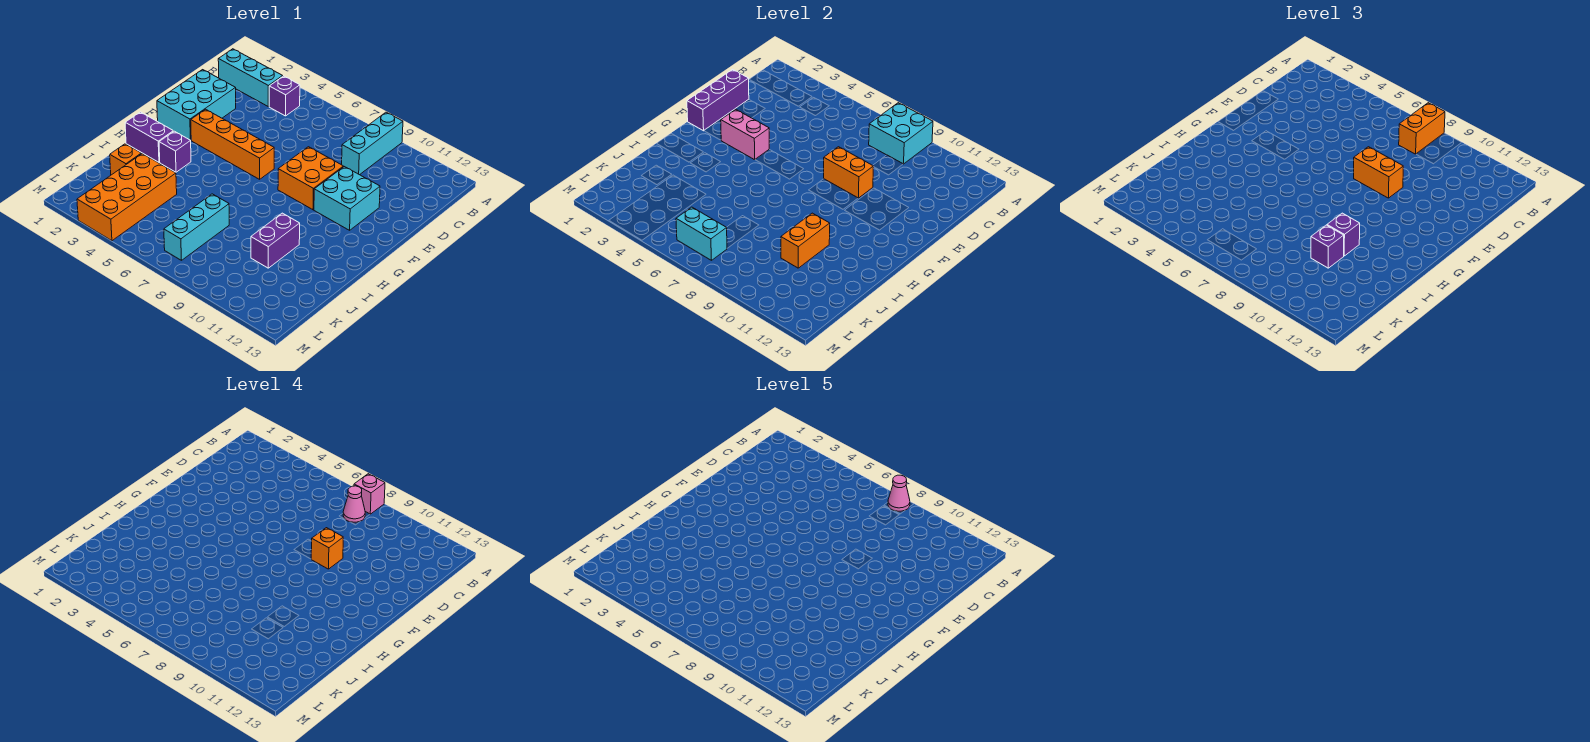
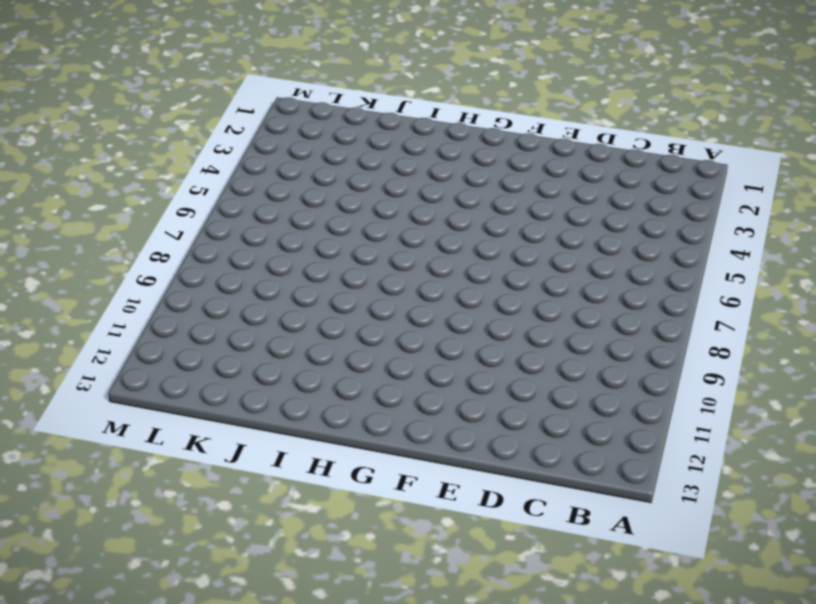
none -> cyan brick A9:C9 level 1
none -> cyan brick B1:B3 level 1
none -> purple brick B4 level 1

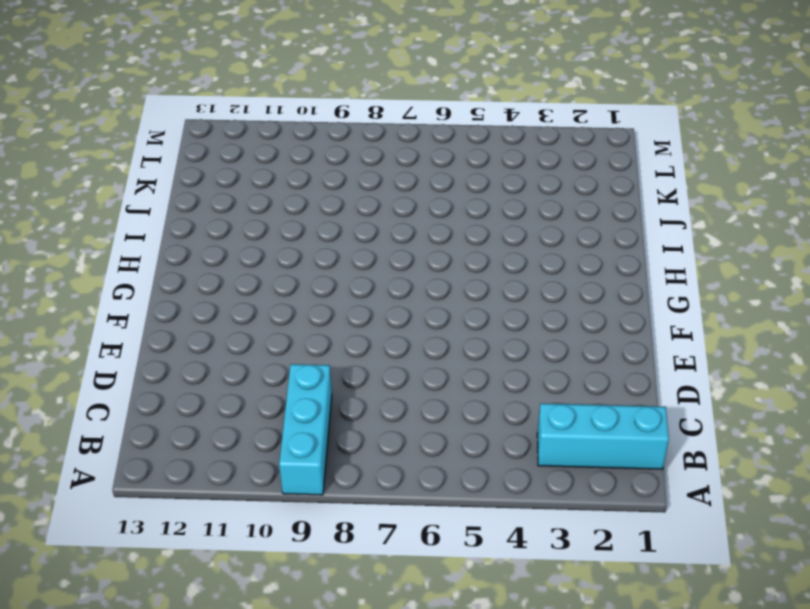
none -> purple brick B4 level 1
none -> cyan brick D1:F2 level 1
none -> orange brick E8:F9 level 1

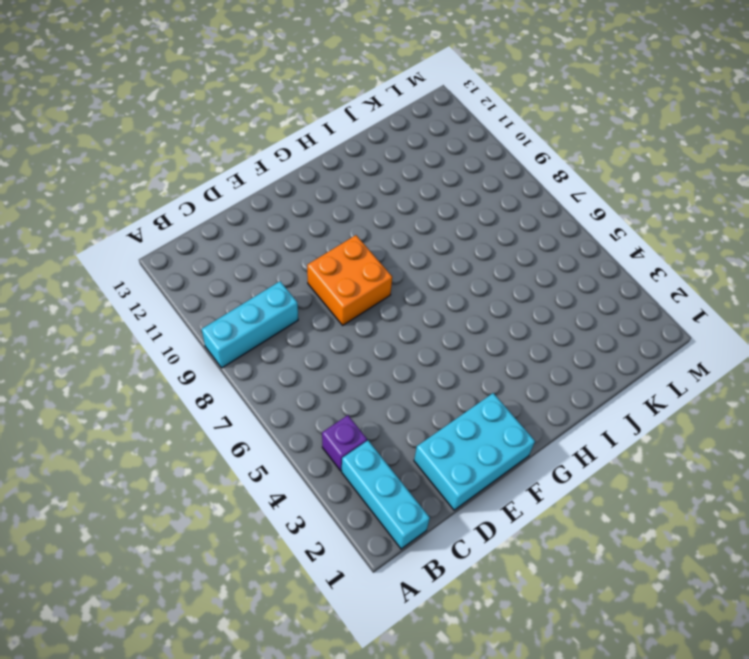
none -> cyan brick E10:F11 level 1
none -> orange brick F3:F6 level 1
none -> purple brick H1:H2 level 1

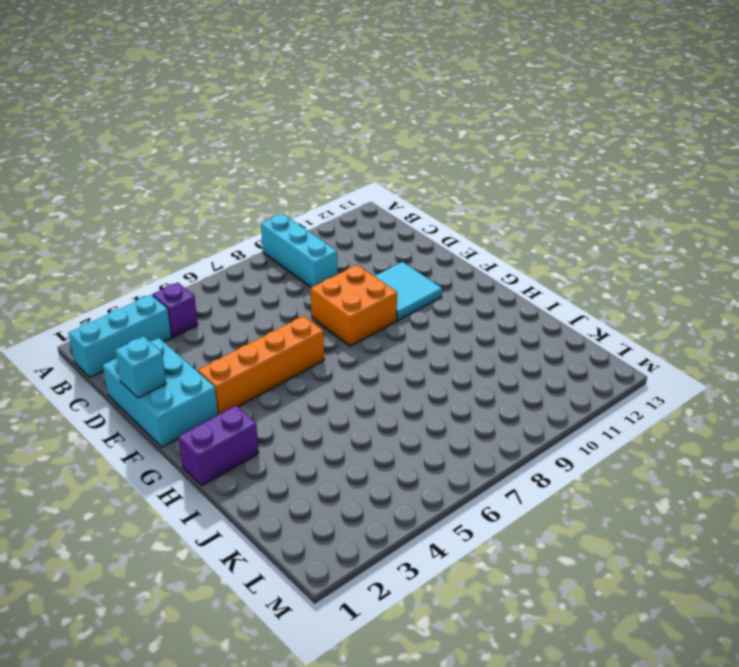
cyan brick E1 level 2 -> purple brick D1:F1 level 2
cyan tile E10:F11 level 1 -> cyan brick E10:F11 level 1
none -> purple brick H3 level 1
none -> purple brick I10:J10 level 1
none -> orange brick J2 level 1

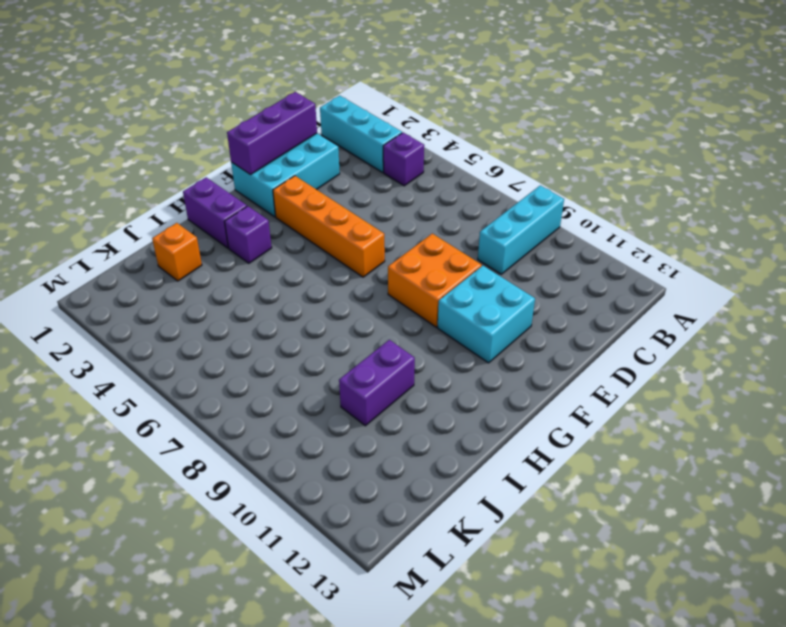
none -> orange brick J3:M4 level 1
none -> cyan brick J7:L7 level 1
none -> cyan brick A8:B9 level 2

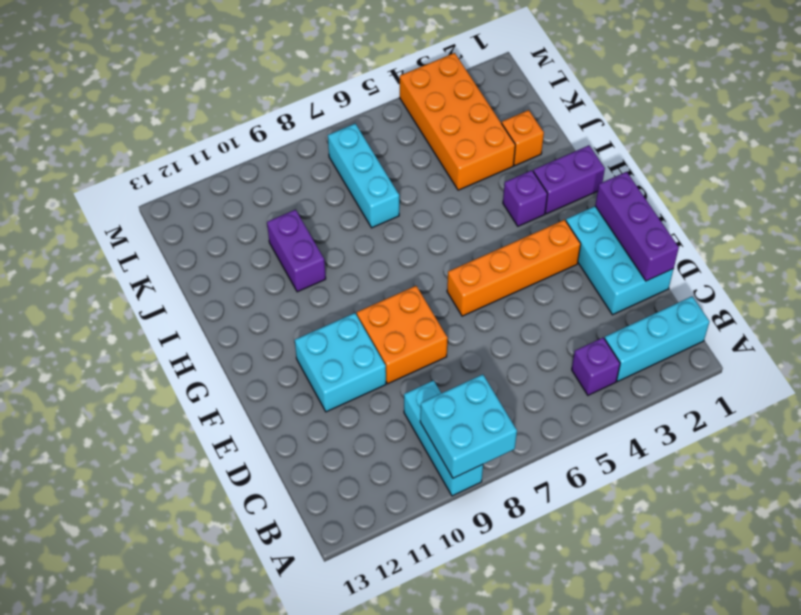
none -> orange brick E8:E9 level 2
none -> pink brick F3:F4 level 2
none -> orange brick I10:J10 level 2

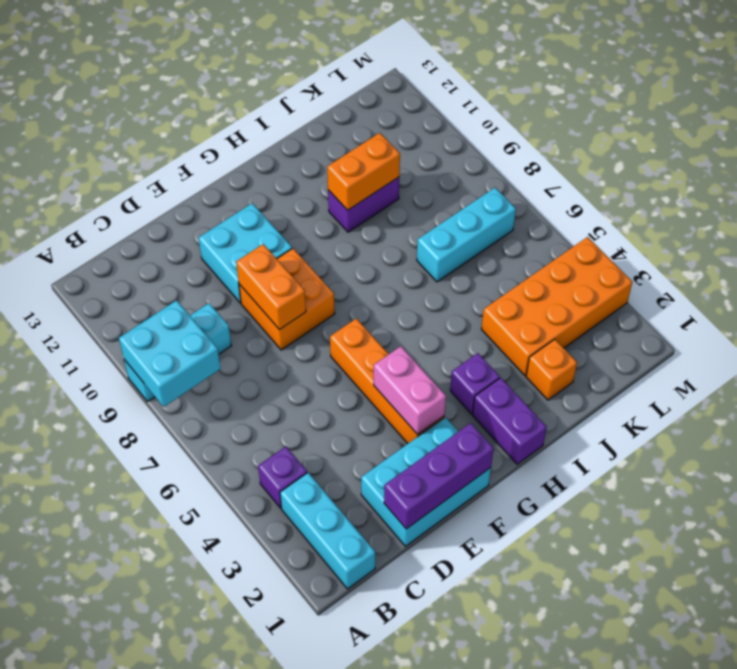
none -> cyan brick L6:L7 level 2
none -> orange brick A8:B8 level 3
none -> orange brick E8:E9 level 3

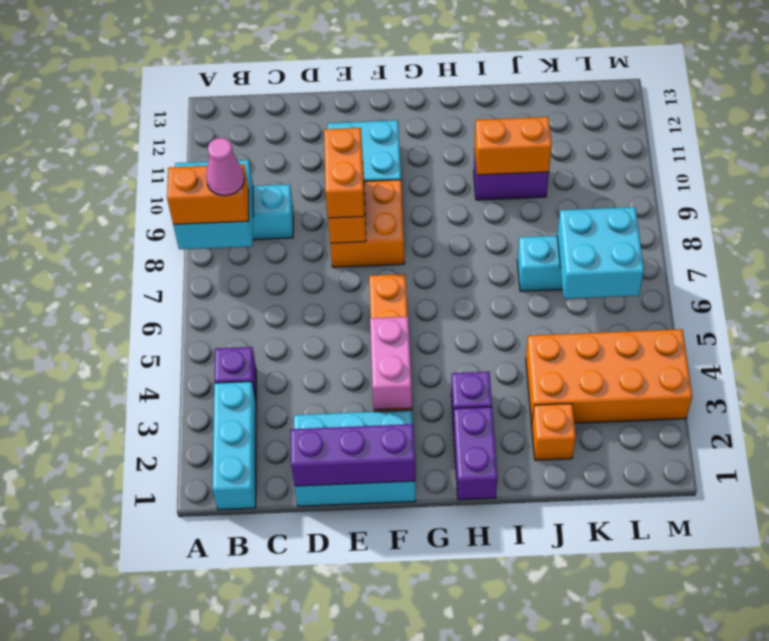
cyan brick K6:L7 level 2 -> cyan brick L6:L7 level 2
none -> purple brick I10 level 3
none -> purple brick J10 level 3
none -> pink brick A8 level 4

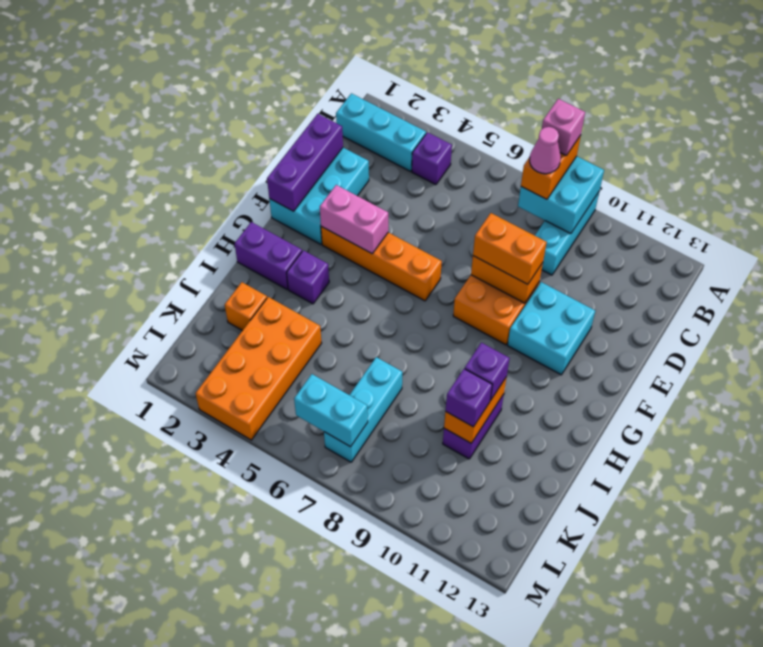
none -> orange brick E9 level 4
none -> pink cone A8 level 5

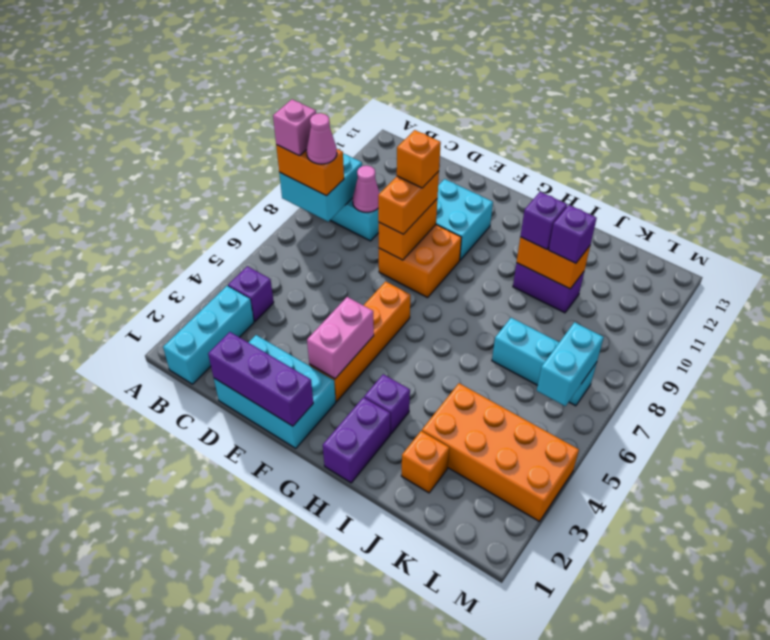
pink cone C9 level 2 -> pink cone A8 level 5

